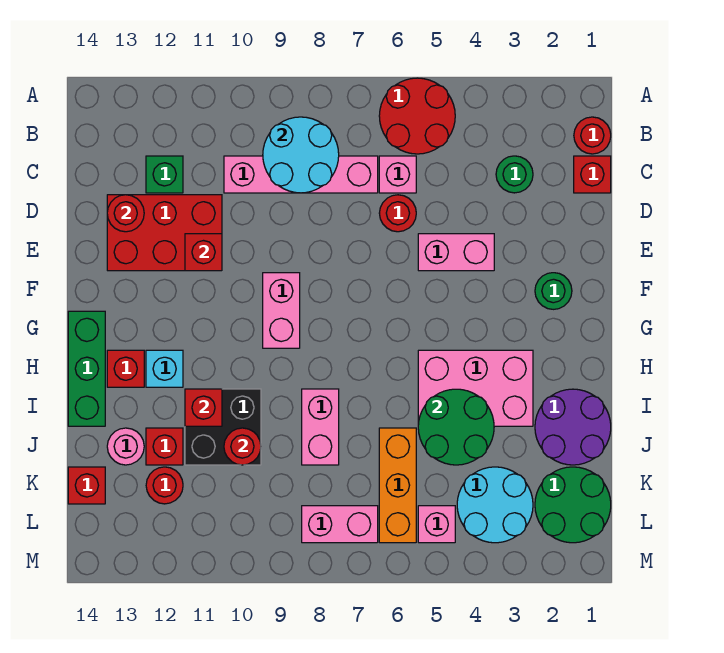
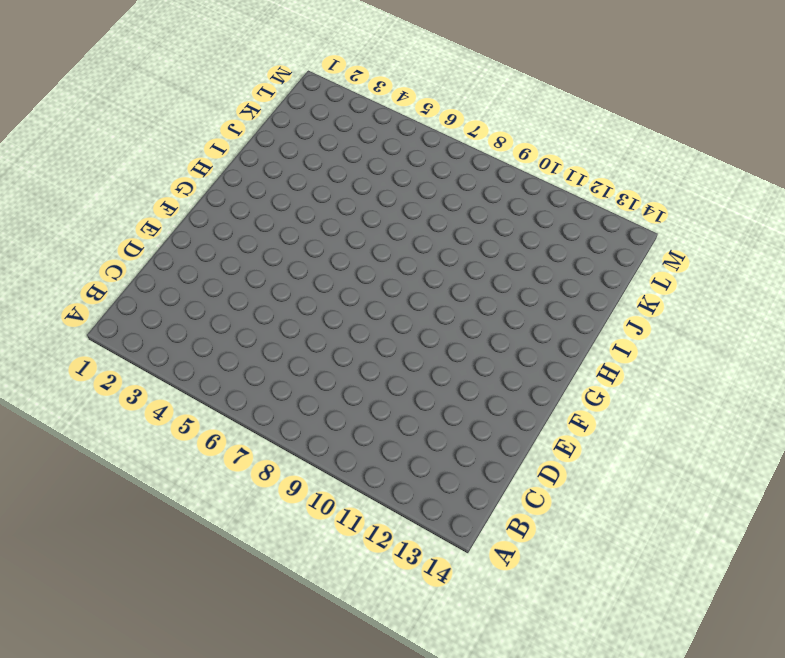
none -> red round brick A5:B6 level 1
none -> red round brick B1 level 1
none -> red brick C1 level 1
none -> green round brick C3 level 1

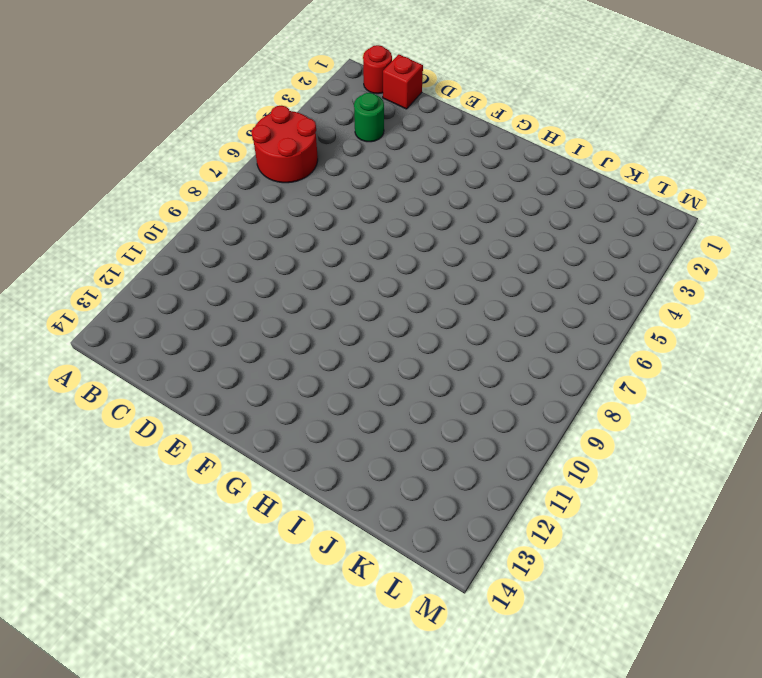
none -> pink brick C6 level 1
none -> pink brick C7:C10 level 1
none -> green brick C12 level 1
none -> red round brick D6 level 1

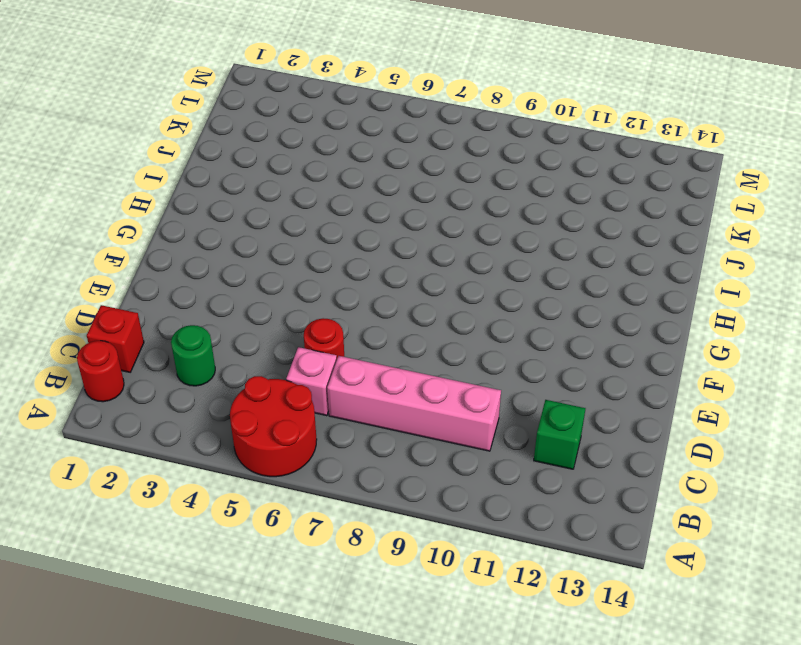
none -> red brick D11:E13 level 1
none -> pink brick E4:E5 level 1
none -> green round brick F2 level 1
none -> pink brick F9:G9 level 1

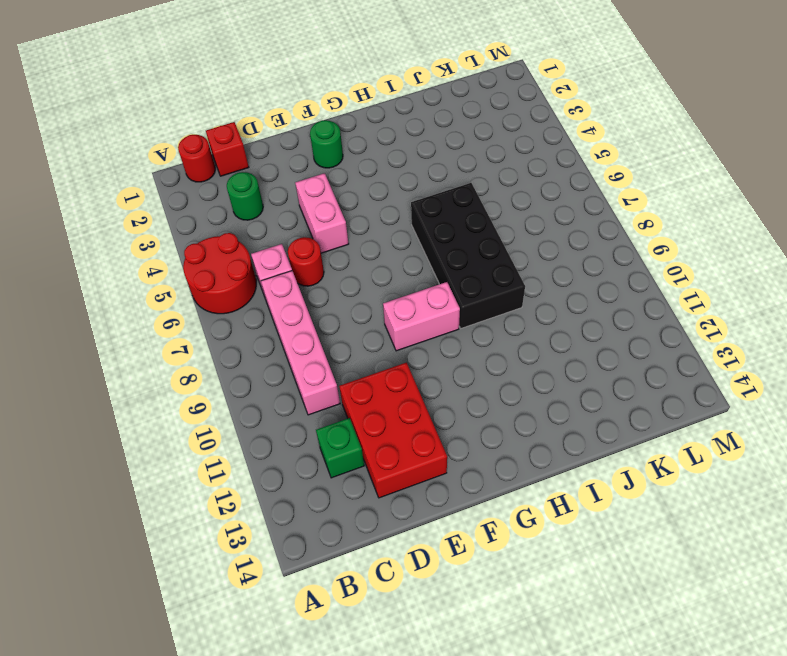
black brick H6:I9 level 1 -> pink brick I8:J8 level 1
none -> green brick G14:I14 level 1
none -> pink brick H3:I5 level 1
none -> cyan brick H12 level 1
none -> red brick H13 level 1

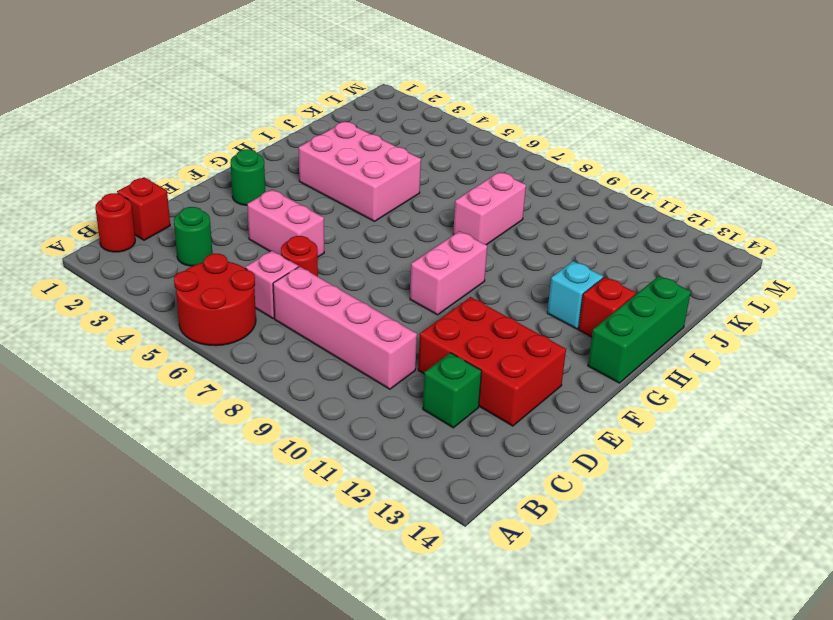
none -> purple round brick I1:J2 level 1
none -> black brick I10:J11 level 1
none -> orange brick J6:L6 level 1
none -> red brick J12 level 1

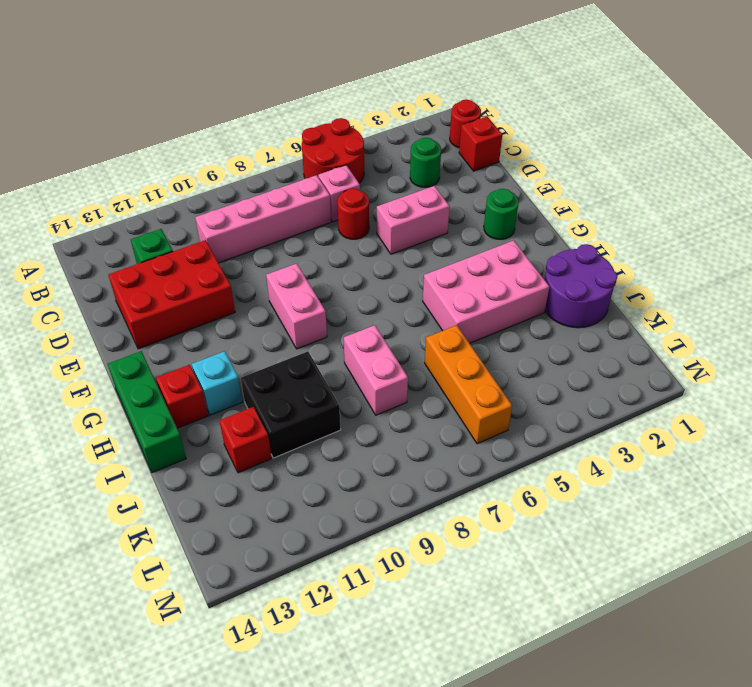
none -> pink round brick J13 level 1
none -> green round brick K1:L2 level 1
none -> cyan round brick K3:L4 level 1
none -> red round brick K12 level 1

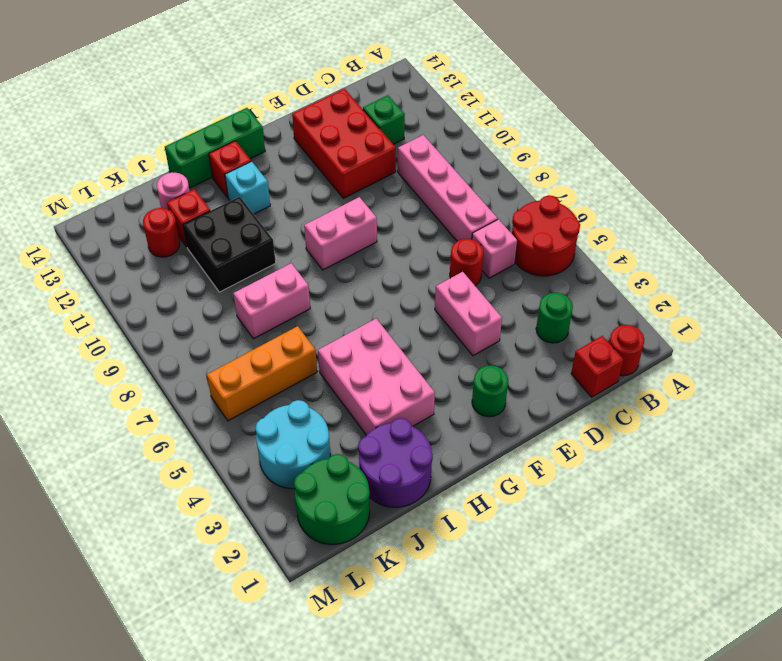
none -> red brick K14 level 1
none -> pink brick L5 level 1
none -> pink brick L7:L8 level 1
none -> cyan round brick B8:C9 level 2

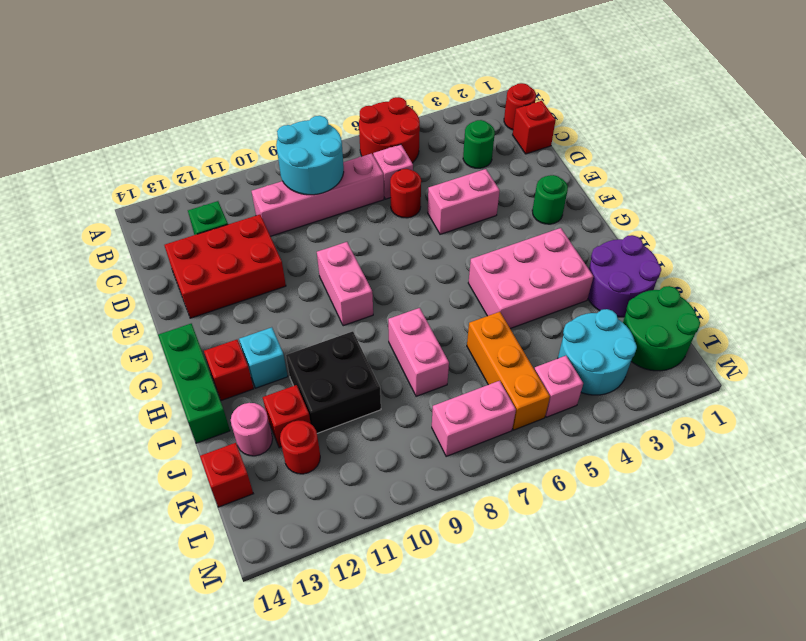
none -> red round brick D13 level 2
none -> red brick E11 level 2
none -> green round brick I4:J5 level 2
none -> red brick I11 level 2

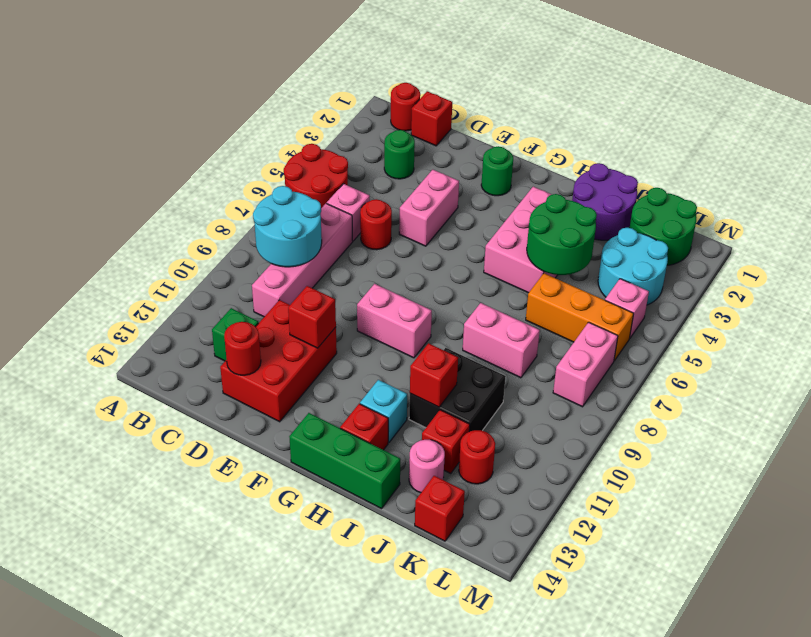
none -> red round brick J10 level 2

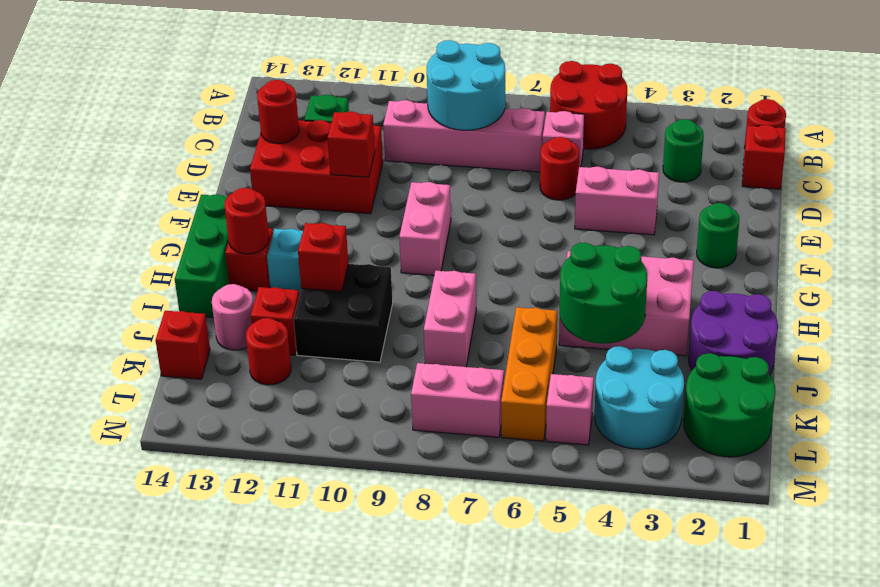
red round brick H13 level 2 -> red round brick J10 level 2

